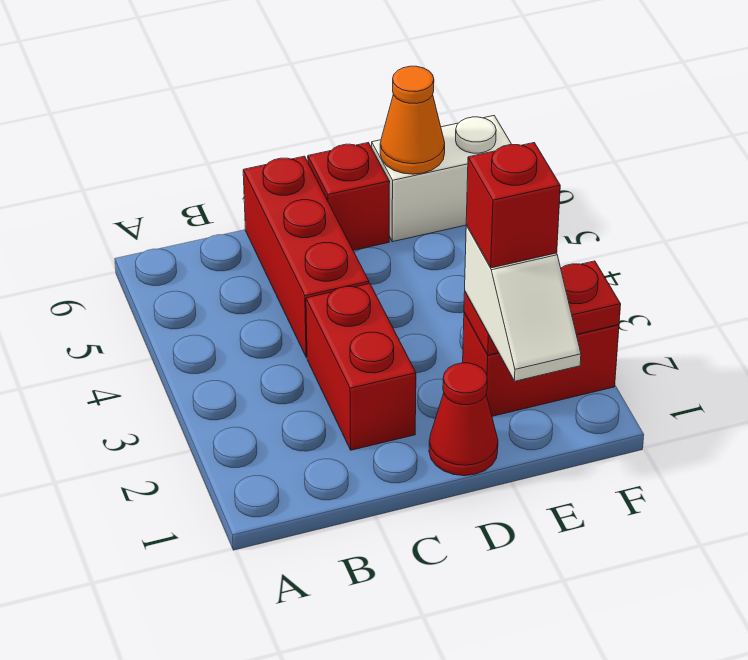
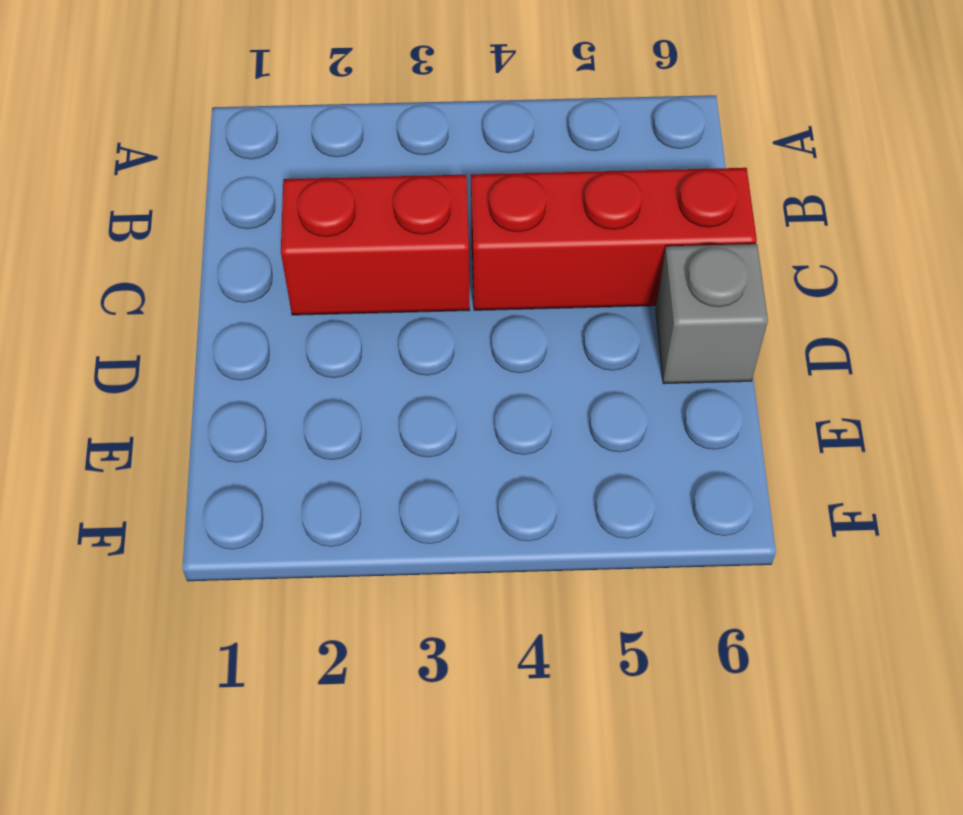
grey brick D6 level 1 -> red brick D6 level 1
none -> red cone D1 level 1
none -> red brick E2:F2 level 1

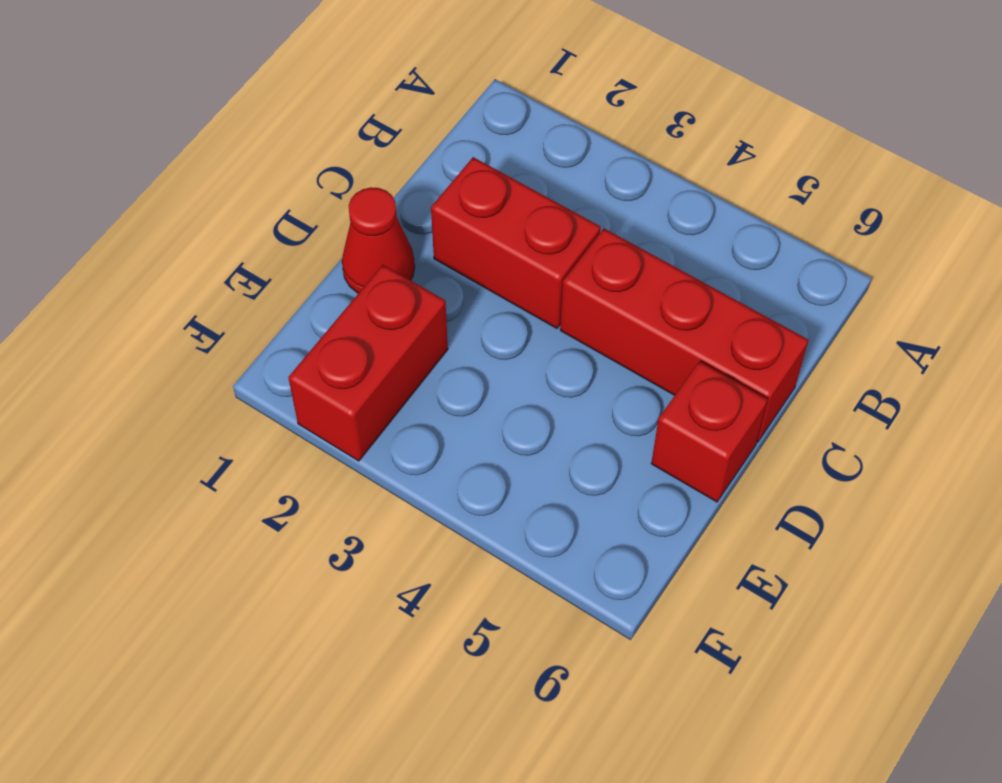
none -> white brick E6:F6 level 1
none -> red plate E2:F2 level 2

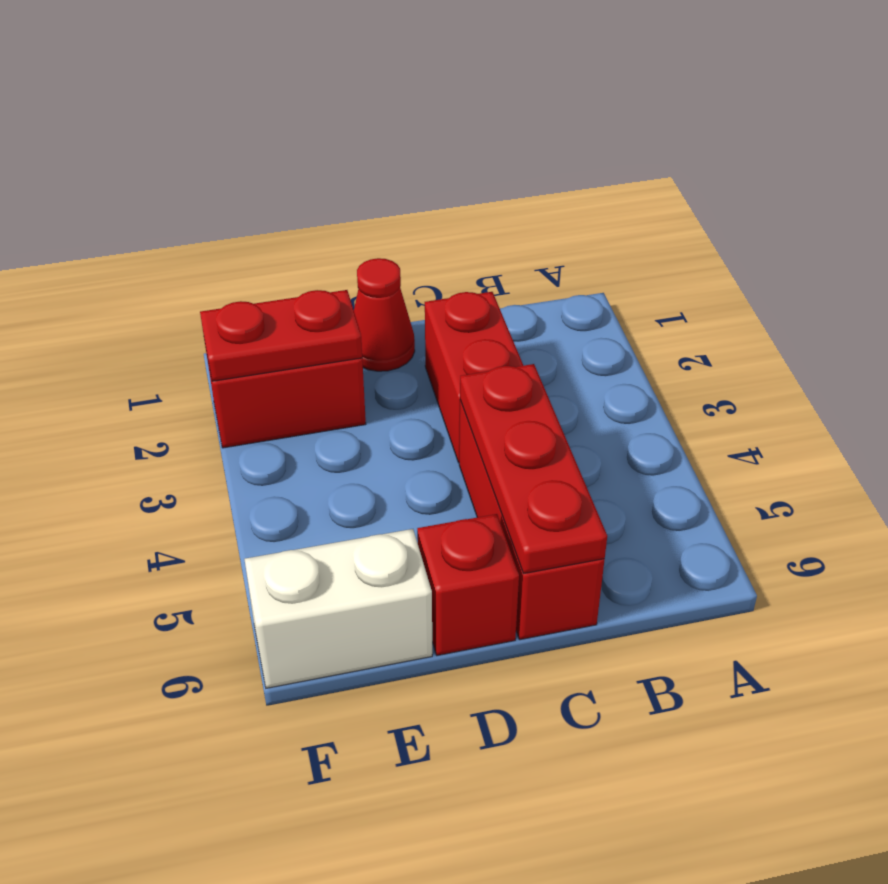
red plate C4:C6 level 2 -> none
none -> orange cone E6 level 2
none -> white slope E1:E2 level 3 top 2

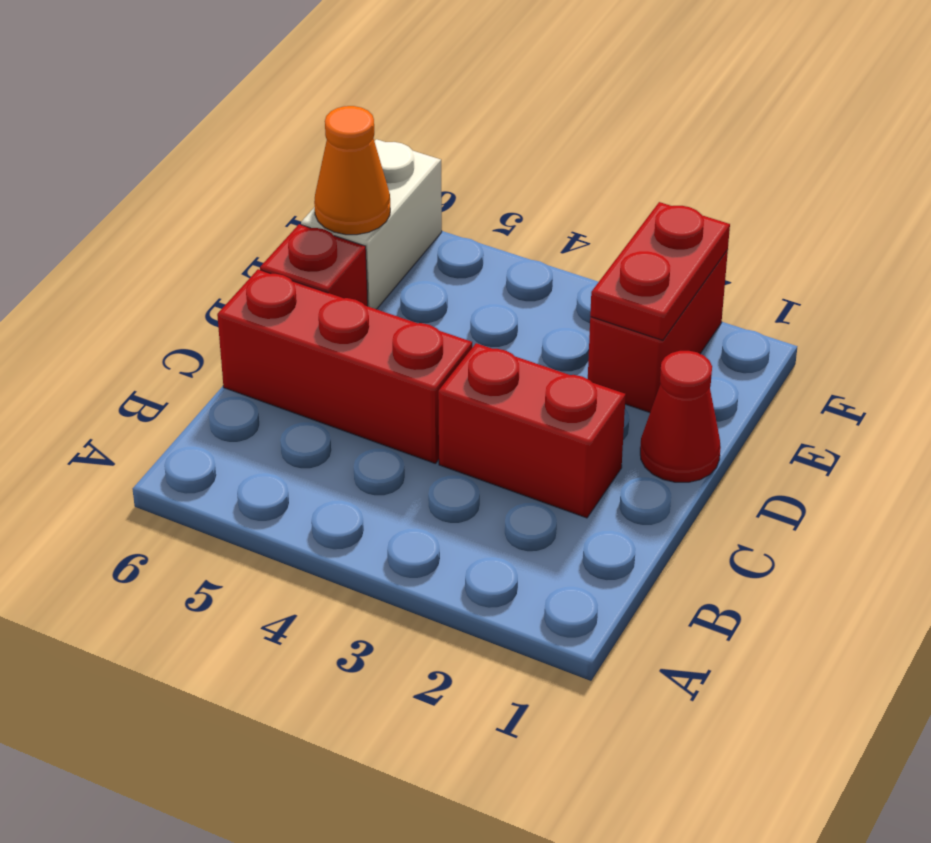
none -> white slope E1:E2 level 3 top 2
none -> red brick E2 level 4

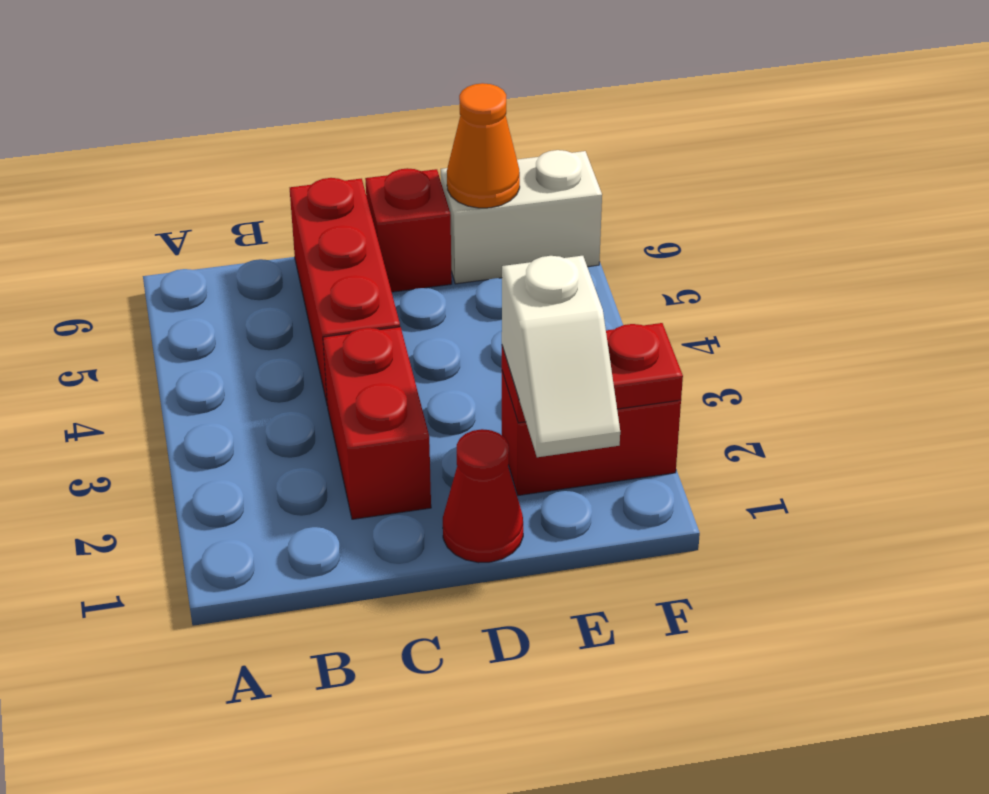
none -> red brick E2 level 4

